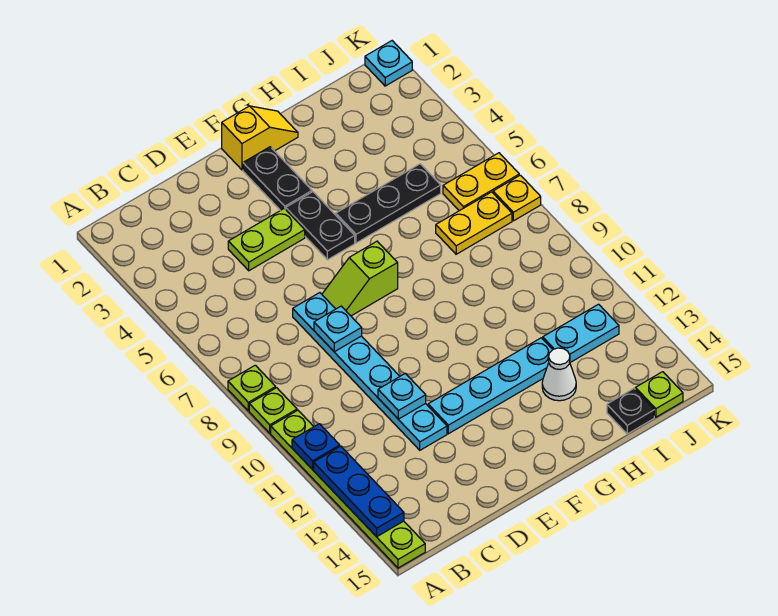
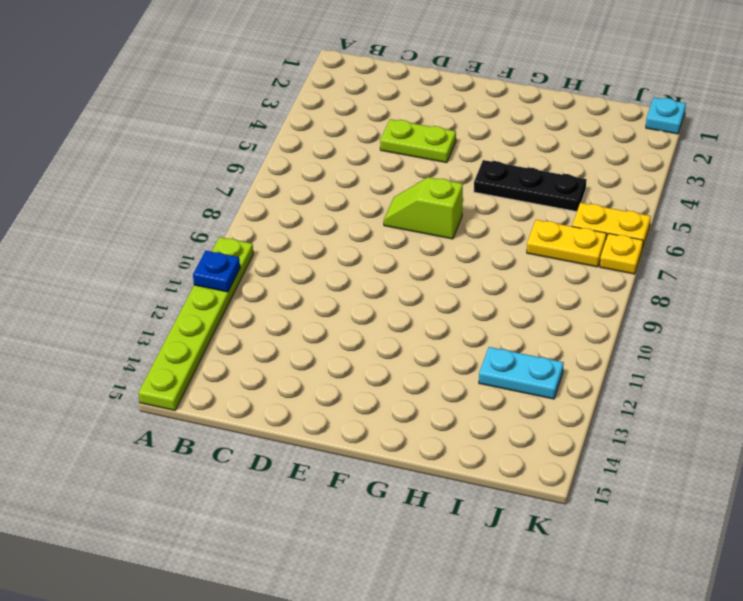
none -> lime plate A8 level 1
none -> lime plate A9 level 1
none -> cyan plate D7:D12 level 1

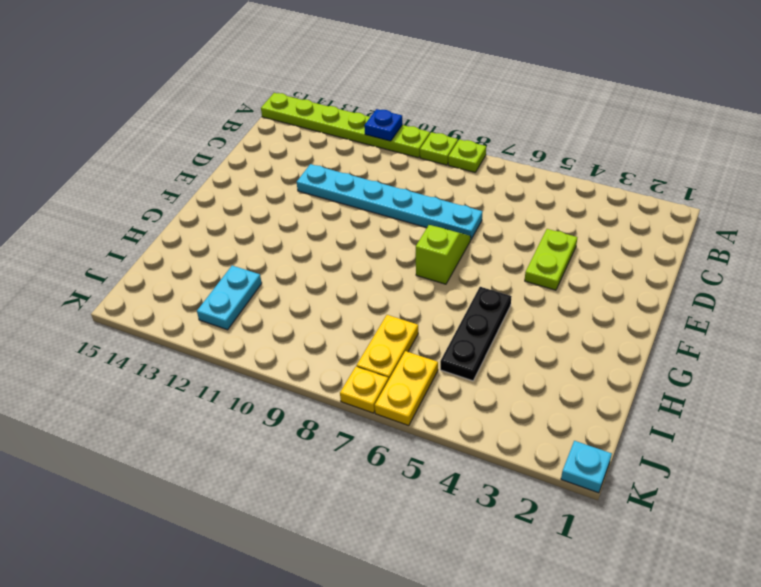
none -> cyan plate E12:H12 level 1
none -> yellow slope F1:G1 level 1 top F
none -> black plate F2:F3 level 1

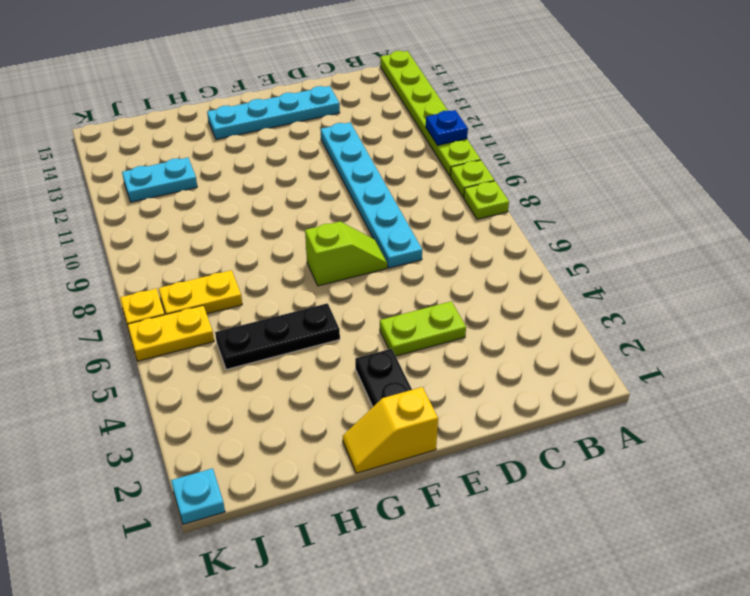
cyan plate D14:G14 level 1 -> cyan plate E12:H12 level 1
none -> black plate F4:F5 level 1
none -> white cone H13 level 1
none -> black plate I15 level 1

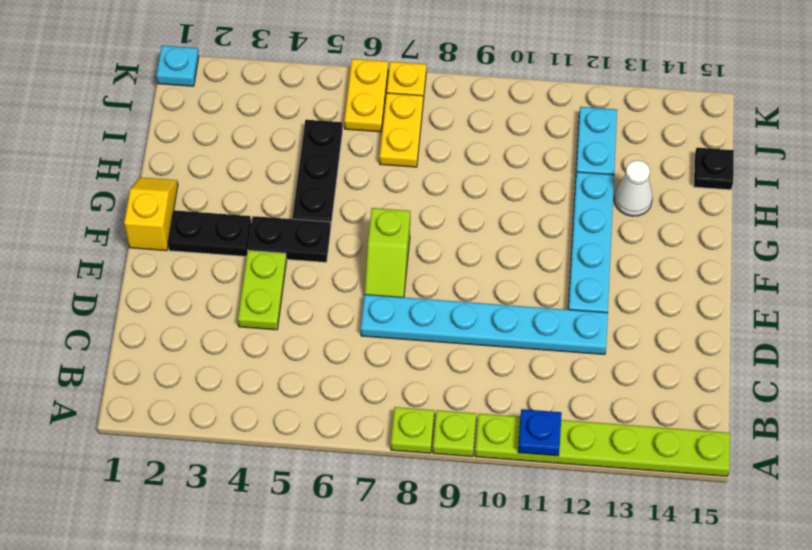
none -> lime plate J15 level 1
none -> blue plate A12:A14 level 2
none -> cyan plate D8 level 2

